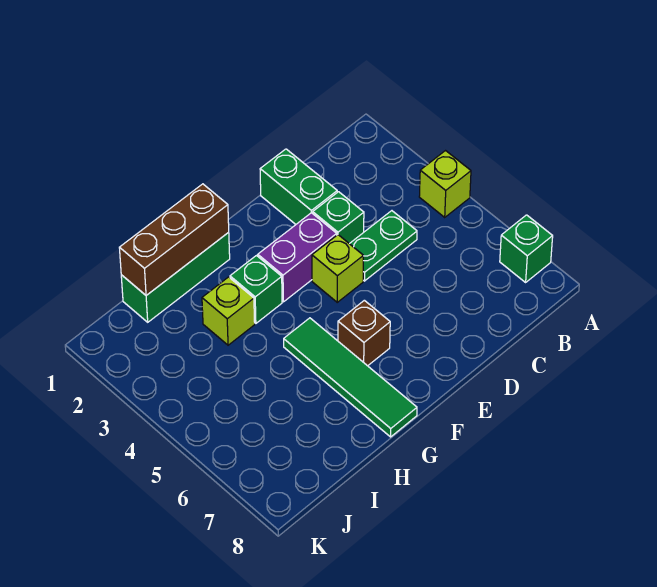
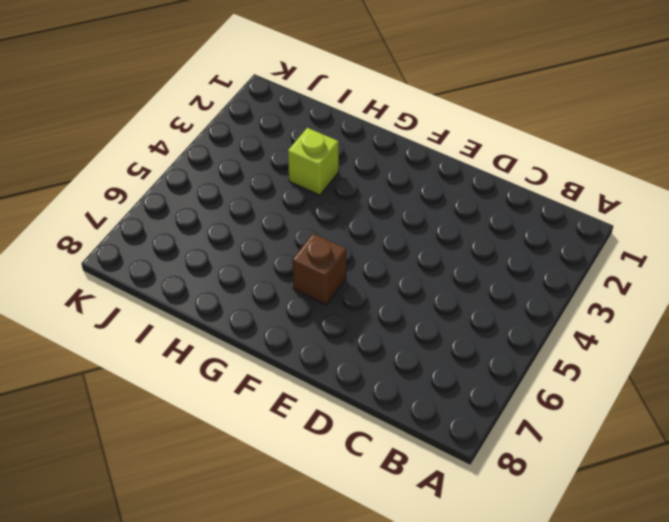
none -> lime brick A4 level 1
none -> green brick A7 level 1
none -> green plate C4:D4 level 1

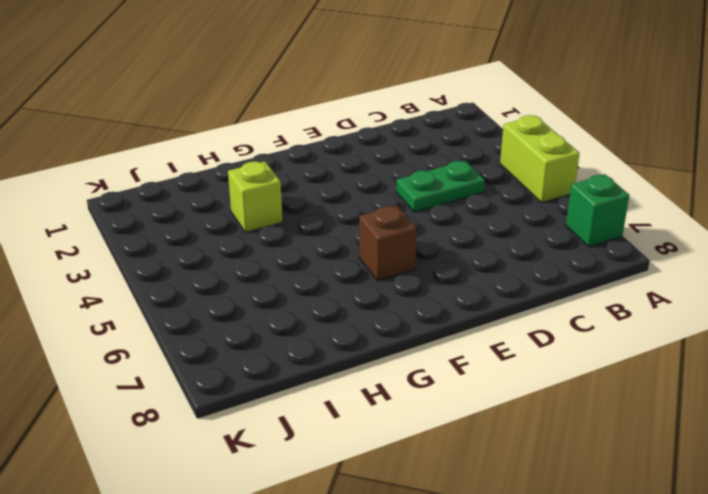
lime brick A4:A5 level 1 -> lime brick A4 level 1
none -> green brick D1:D2 level 1
none -> green brick D3 level 1
none -> purple brick E3:F3 level 1

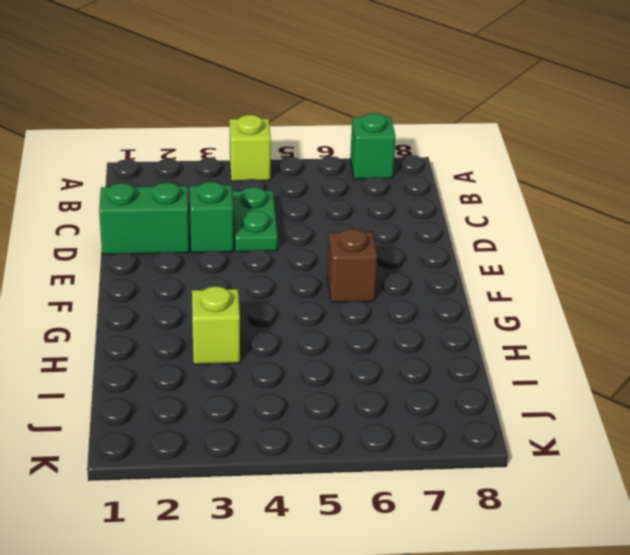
none -> purple brick E3:F3 level 1
none -> lime brick E4 level 1
none -> green brick G1:I1 level 1

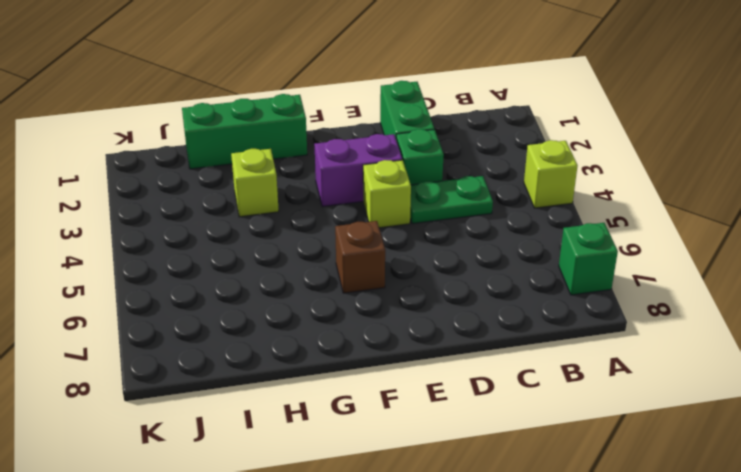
none -> green brick G3 level 1
none -> green tile G5:G8 level 1
none -> brown brick G1:I1 level 2

